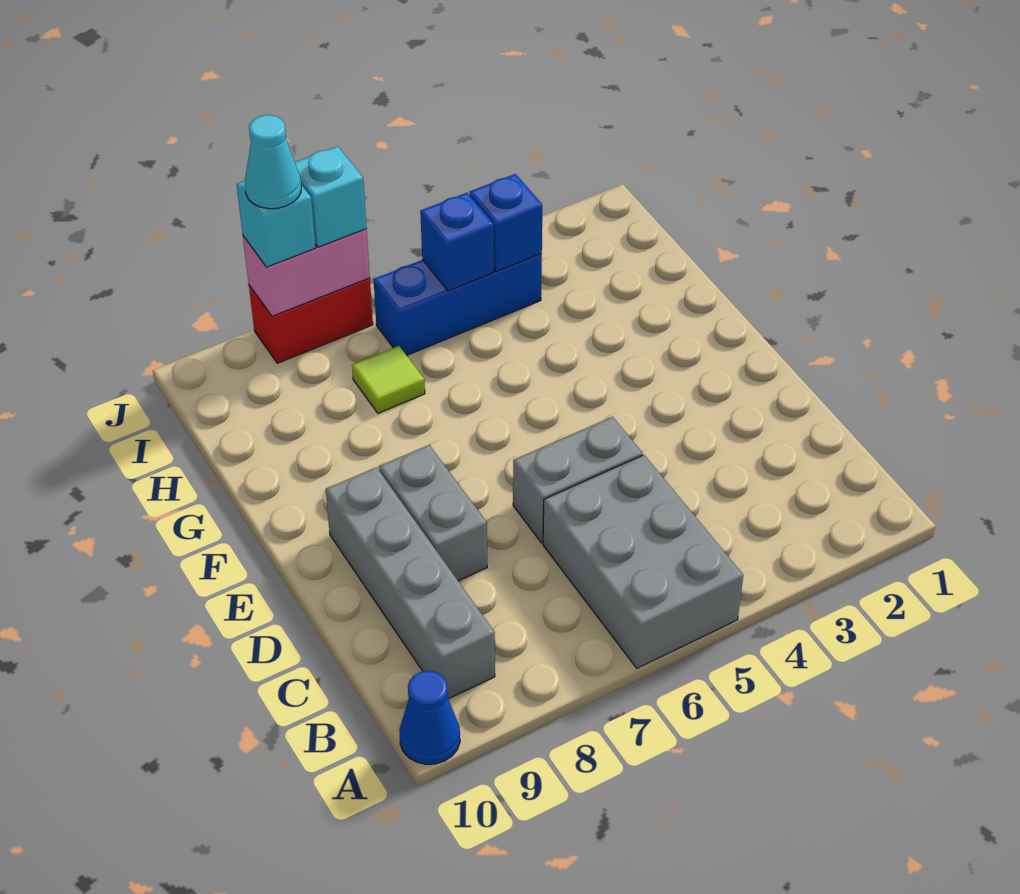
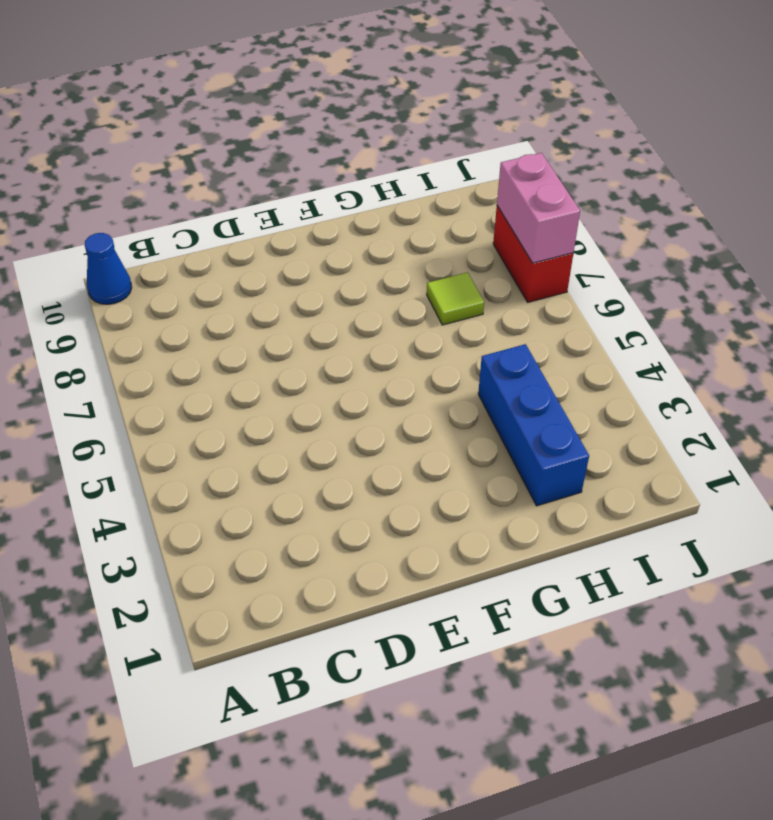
blue brick H2:H4 level 1 -> blue brick I4:I6 level 1
none -> grey brick A5:C6 level 1
none -> grey brick B9:E9 level 1
none -> grey brick D5:D6 level 1

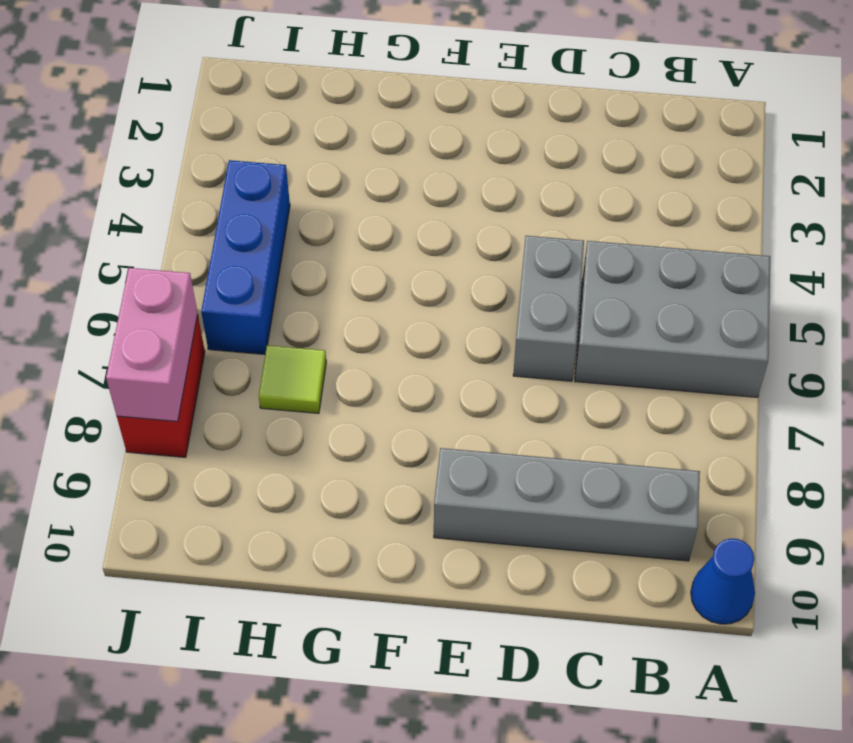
none -> grey brick D8:E8 level 1
none -> blue brick I4 level 2
none -> blue brick I5 level 2

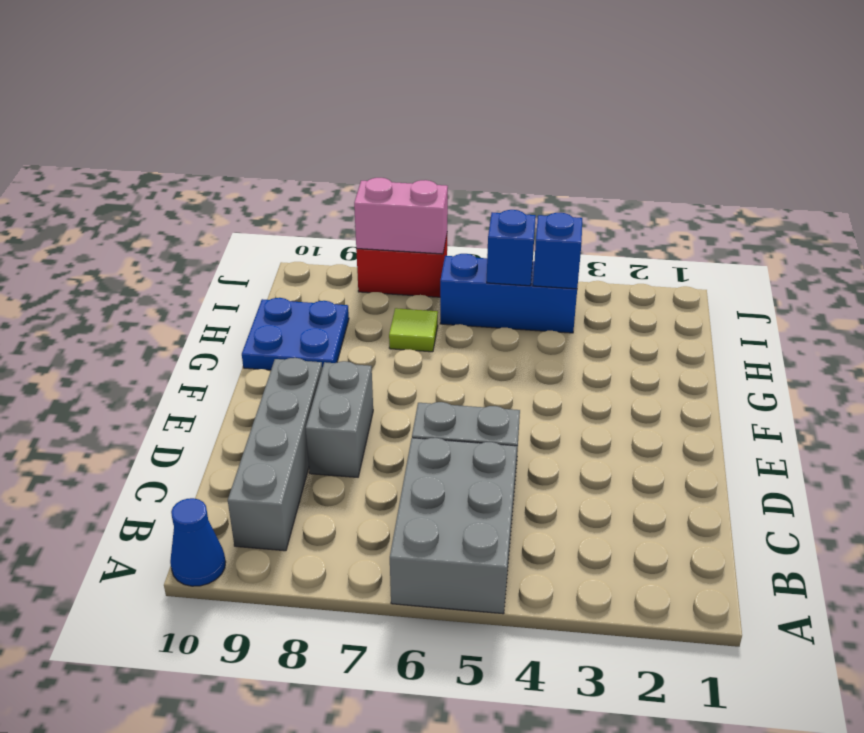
blue plate G9:H10 level 1 -> none
none -> cyan brick J7 level 3
none -> cyan brick J8 level 3
none -> cyan cone J8 level 4

